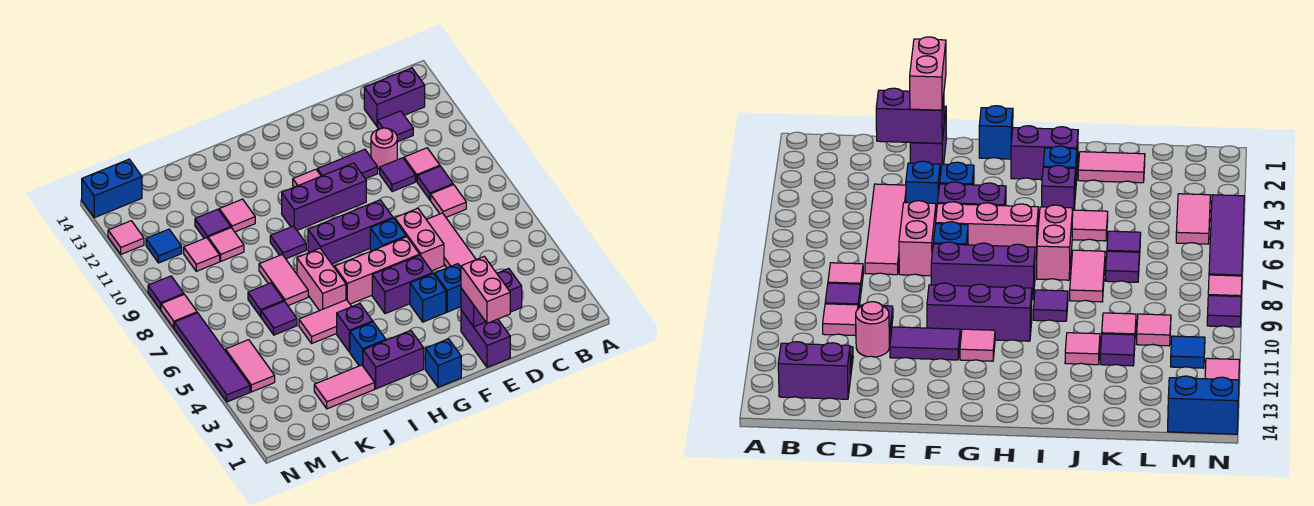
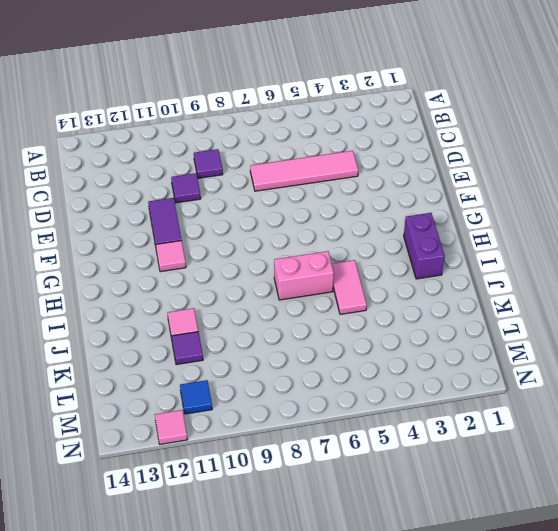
none -> purple brick B13:C13 level 1
none -> pink tile C8 level 1
none -> pink tile C10 level 1
none -> purple tile C12 level 1

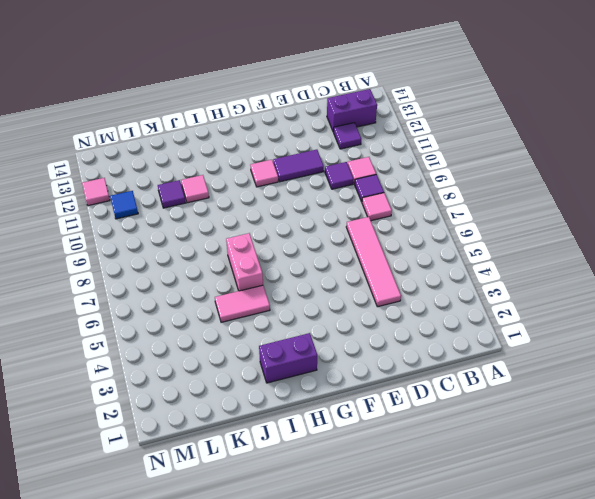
none -> pink round brick D11 level 1
none -> purple brick E1:E2 level 1
none -> blue brick E4 level 1
none -> pink brick E6:E7 level 1

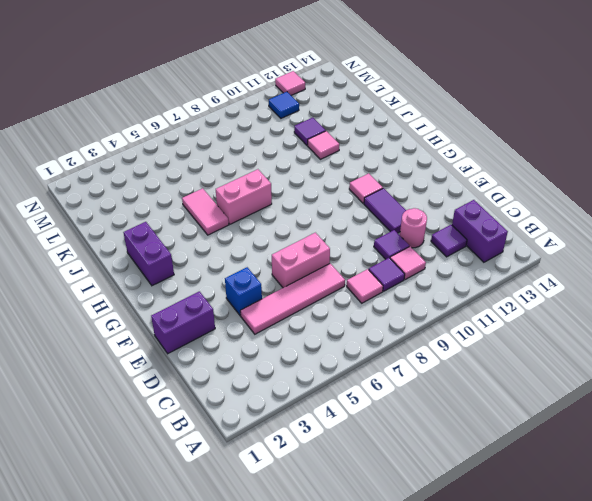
none -> blue brick F4 level 1
none -> purple brick F5:G5 level 1
none -> pink brick F6:H6 level 1
none -> blue brick F7 level 1

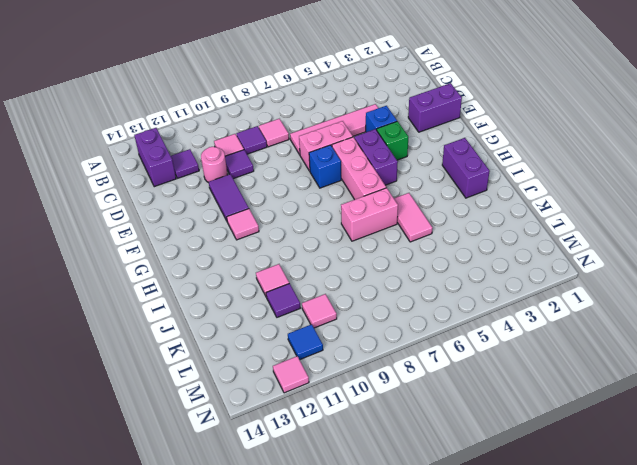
green brick F4 level 1 -> blue brick F4 level 1
none -> purple brick F8:H8 level 1
none -> purple brick F10:H10 level 1
none -> blue brick G1 level 1
none -> blue brick I3 level 1

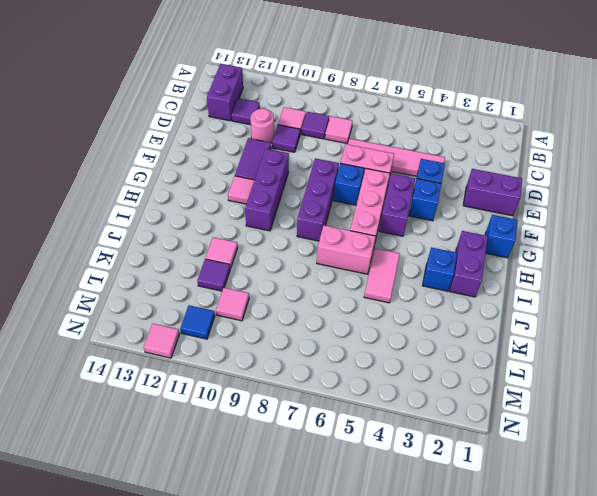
none -> purple brick I4 level 1
none -> purple tile I9 level 1
none -> pink tile J2:K2 level 1
none -> pink tile J7:J8 level 1

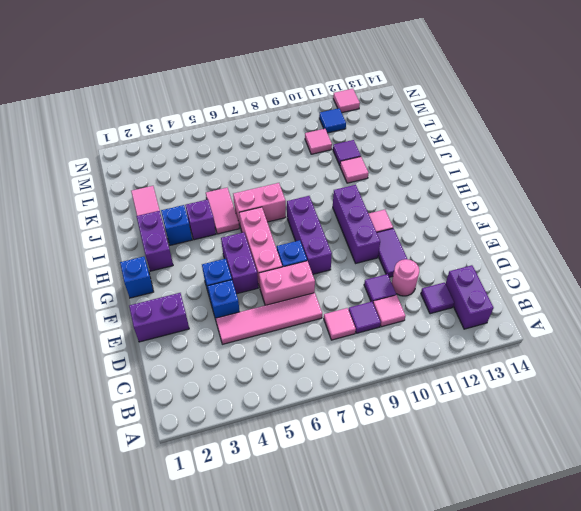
none -> purple tile I9 level 1
none -> pink tile J7:J8 level 1
none -> purple tile K6 level 1
none -> purple tile K7 level 1

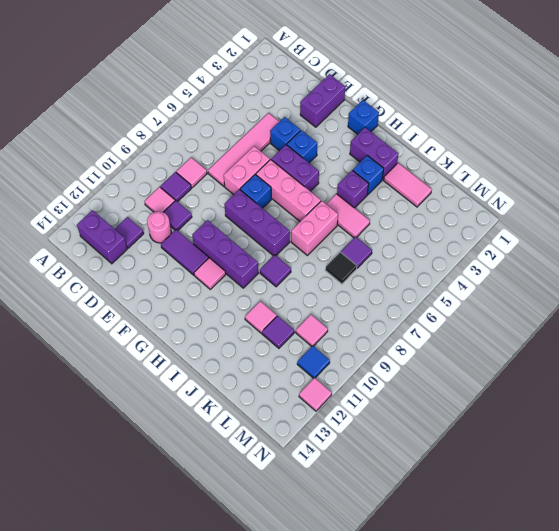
black tile K7 level 1 -> purple tile K7 level 1
none -> pink tile J7:J8 level 1
none -> pink tile K10 level 1
none -> pink tile M4:M5 level 1
none -> blue brick M14:N14 level 1

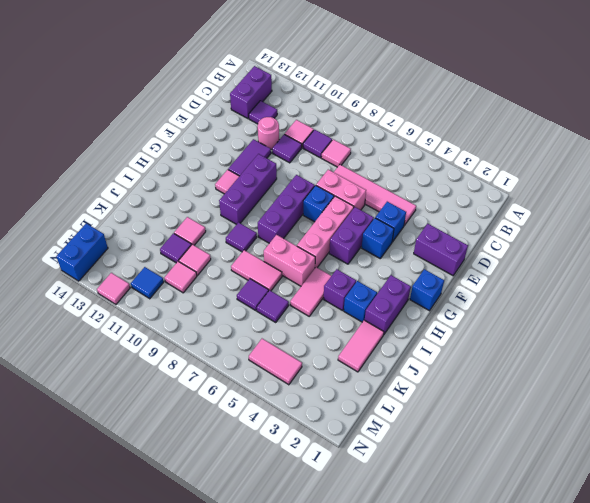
none -> purple tile N4:N7 level 1
none -> pink tile N8 level 1
none -> purple tile N9 level 1
none -> purple brick D2:E2 level 2

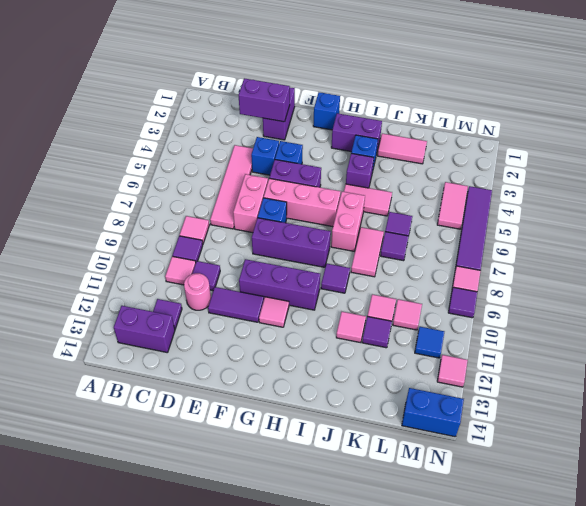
none -> pink brick E1:E2 level 3

